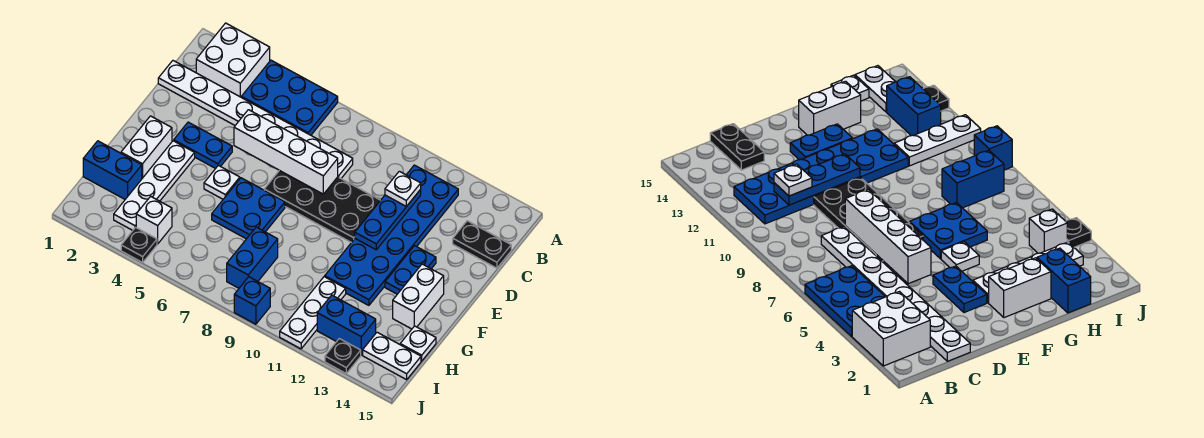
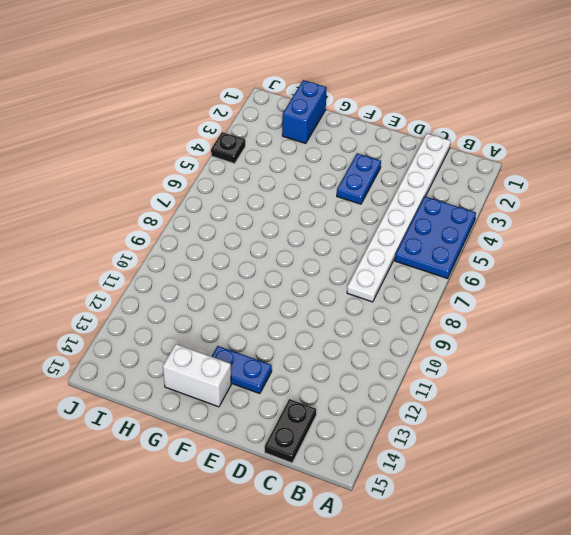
none -> white brick A2:B3 level 1
none -> blue plate B11:G12 level 1
none -> black plate D7:E10 level 1

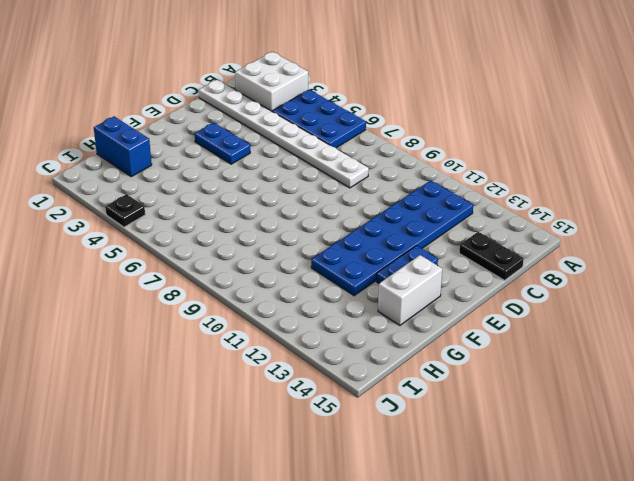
none -> black plate D7:E10 level 1
none -> white brick F2:G2 level 1
none -> white plate F3:I3 level 1

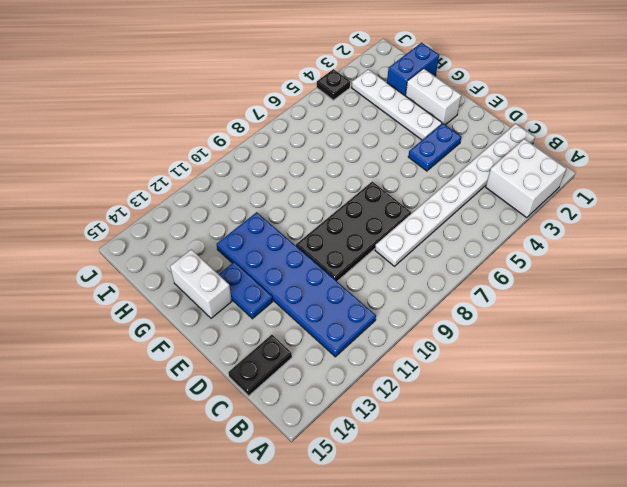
none -> blue plate A4:B6 level 1
none -> white plate F5 level 1
none -> blue plate F6:G7 level 1

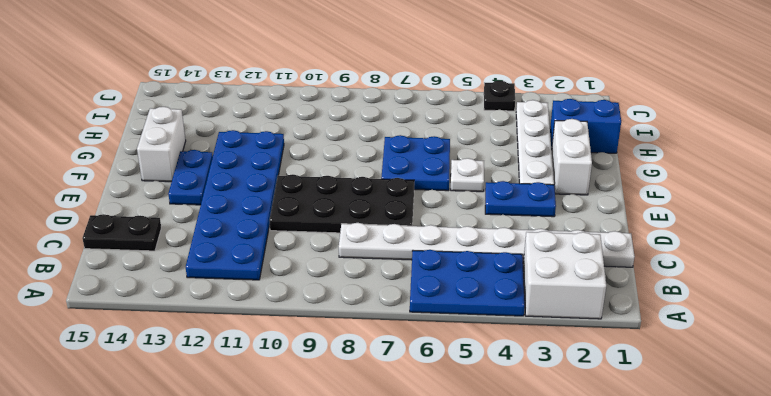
none -> blue brick H8:I8 level 1
none -> white plate H11:J11 level 1
none -> white plate H15 level 1

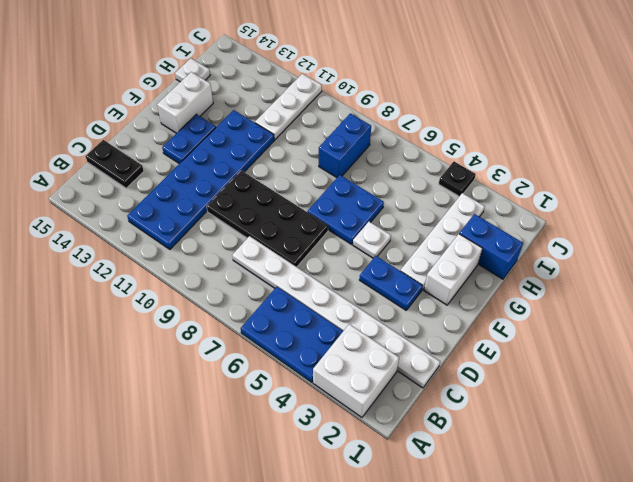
none -> white brick I4 level 1
none -> blue brick I12:I13 level 1
none -> white plate I14:I15 level 1

